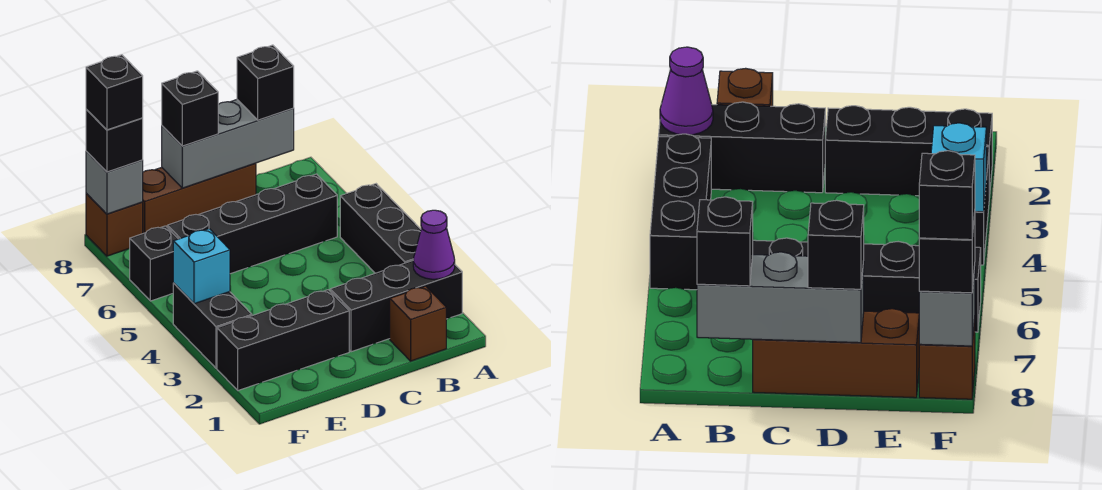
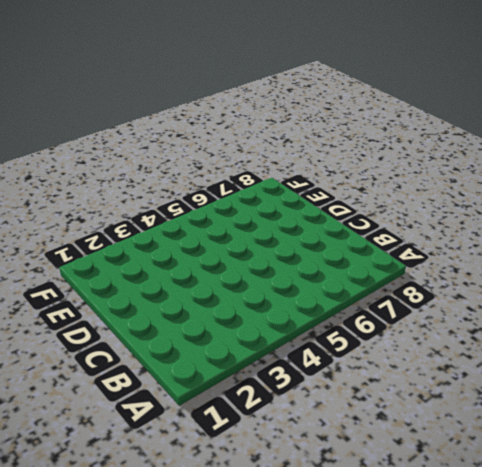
none -> black brick A2:C2 level 1
none -> black brick A3:A5 level 1
none -> brown brick B1 level 1

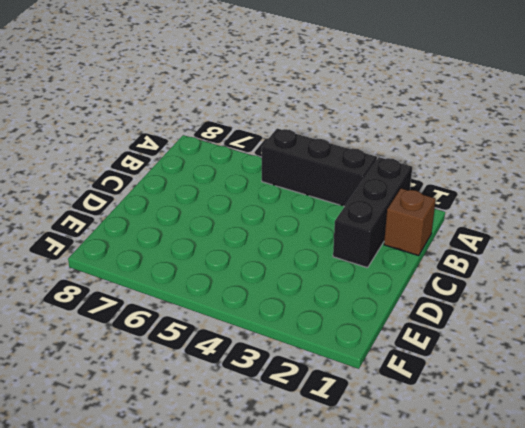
none -> black brick B6:E6 level 1
none -> brown brick C8:E8 level 1
none -> black brick D2:F2 level 1

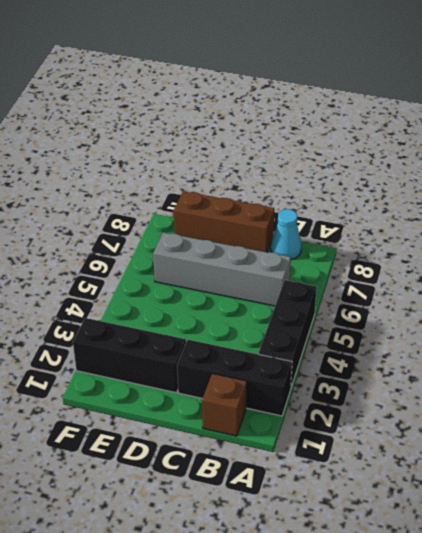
grey brick B6:E6 level 1 -> black brick B6:E6 level 1
cyan cone B8 level 1 -> none
none -> black brick F3:F4 level 1
none -> black brick F6 level 1
none -> brown brick F8 level 1

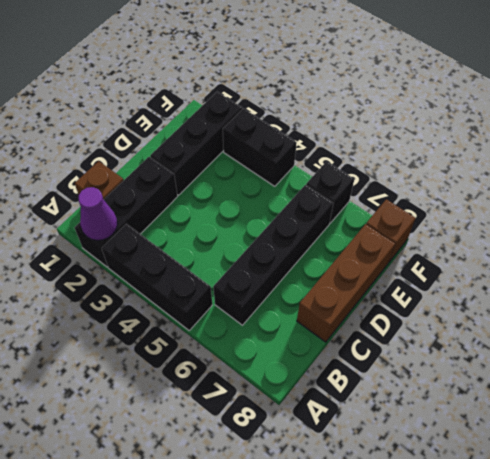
none -> grey brick B8:D8 level 2
none -> cyan brick F4 level 2
none -> grey brick F8 level 2

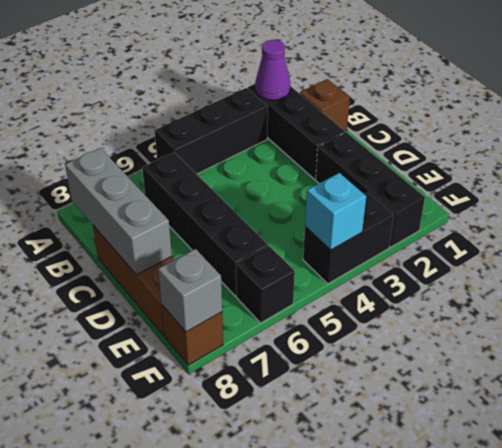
none -> black brick B8 level 3
none -> black brick D8 level 3
none -> black brick F8 level 3

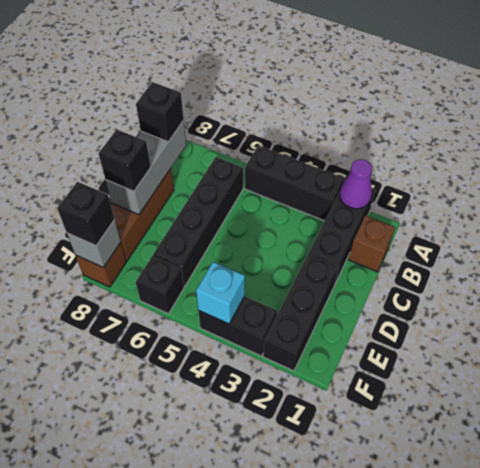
none -> black brick F8 level 4

